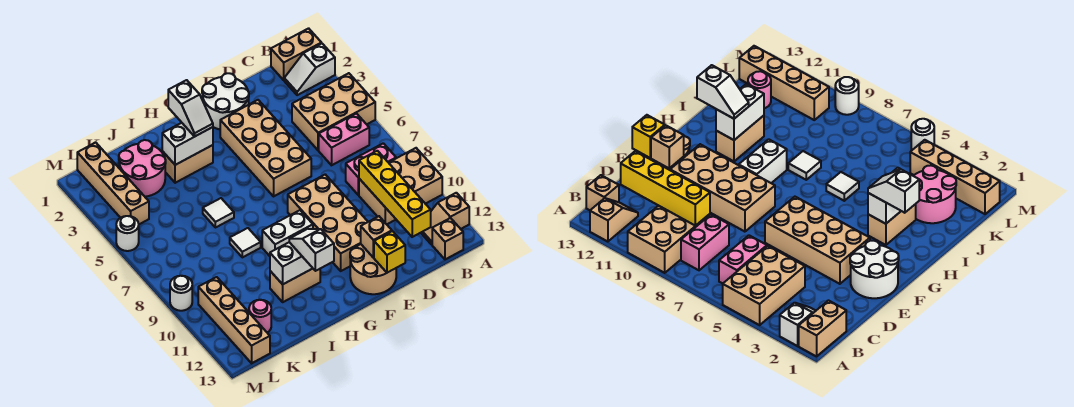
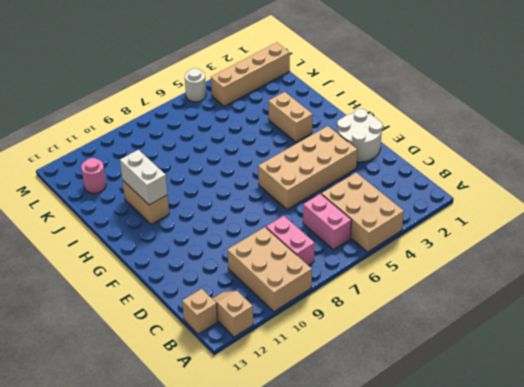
none -> tan brick A1:B1 level 1
none -> white slope A2:B2 level 1 top A
none -> tan brick E8:F11 level 1
none -> tan round brick E12:F13 level 1

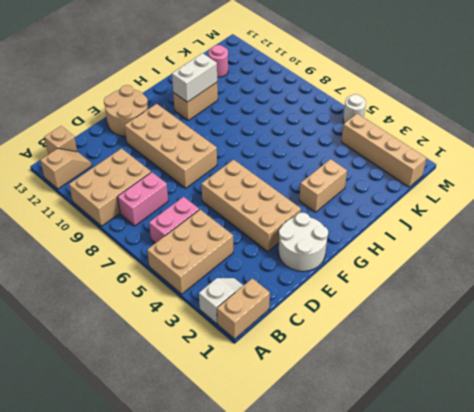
none -> white brick G9:H9 level 1
none -> white tile I6 level 1
none -> white tile I8 level 1
none -> pink round brick J2:K3 level 1

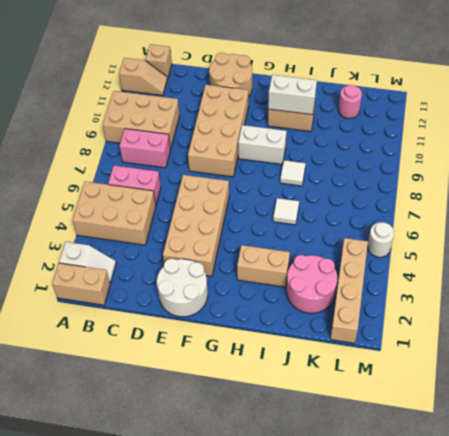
none -> tan brick L10:L13 level 1
none -> white round brick M9 level 1
none -> yellow brick C9:C12 level 2
none -> tan brick E12 level 2

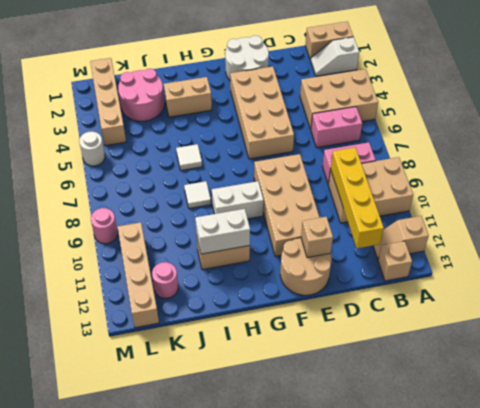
pink round brick M9 level 1 -> white round brick M9 level 1
none -> yellow brick E13 level 2
none -> white brick H3:I3 level 2
none -> white slope H2:H3 level 3 top 2
none -> white slope H11:H12 level 3 top 12

